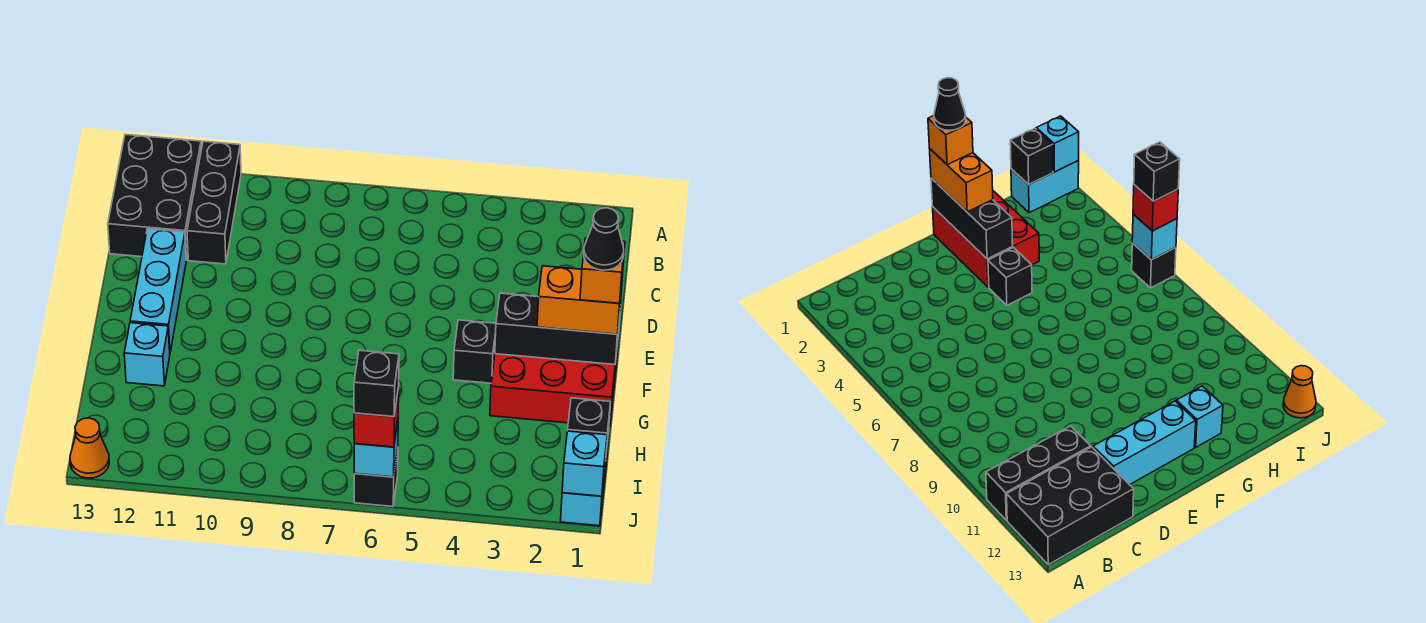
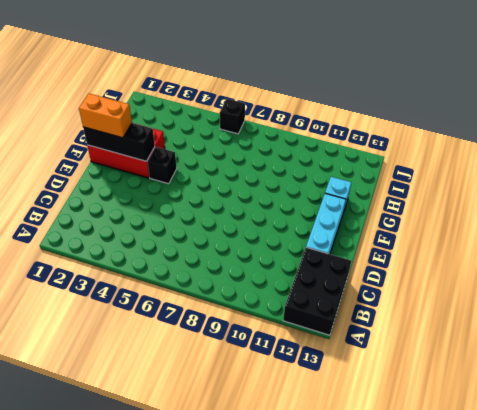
none -> black brick A11:C11 level 1
none -> cyan brick I1:J1 level 1
none -> orange cone J13 level 1

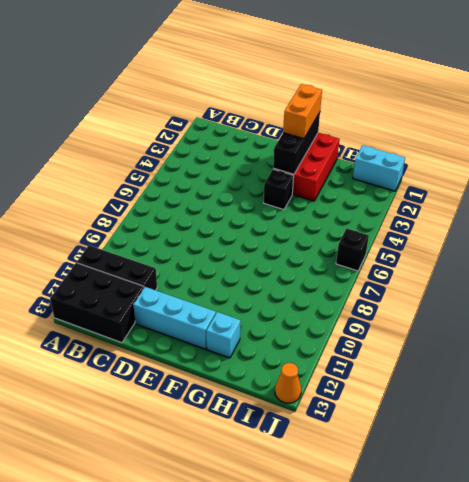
none -> black brick I1 level 2
none -> cyan brick J1 level 2
none -> cyan brick J6 level 2

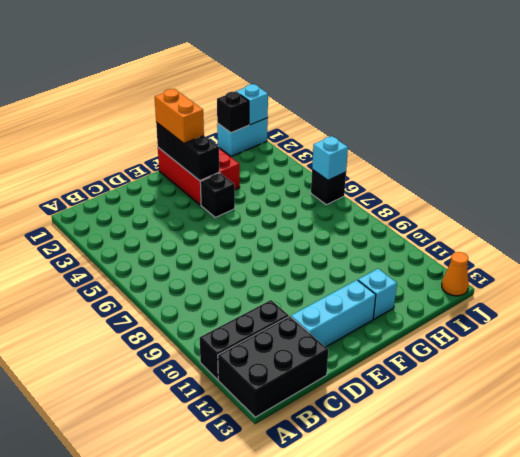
none -> red brick J6 level 3
none -> orange brick F1 level 4
none -> black brick J6 level 4

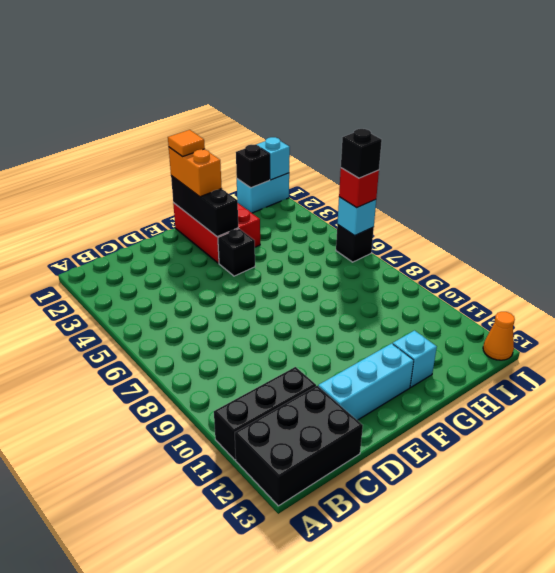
orange tile F1 level 4 -> orange brick F1 level 4
none -> black cone F1 level 5

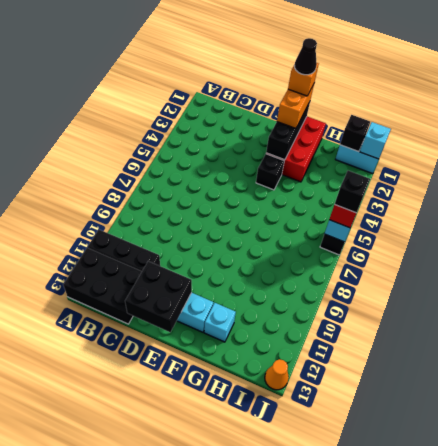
black brick D12:E13 level 2 -> none

